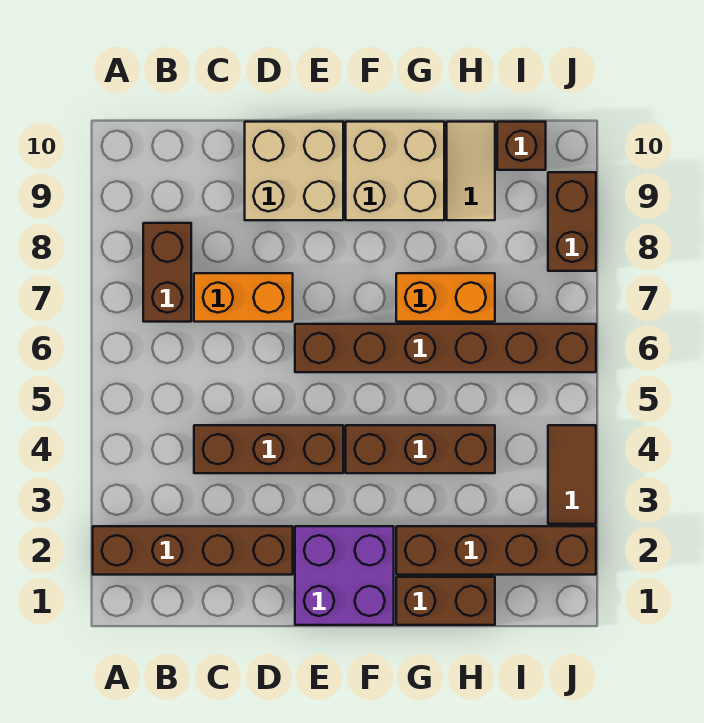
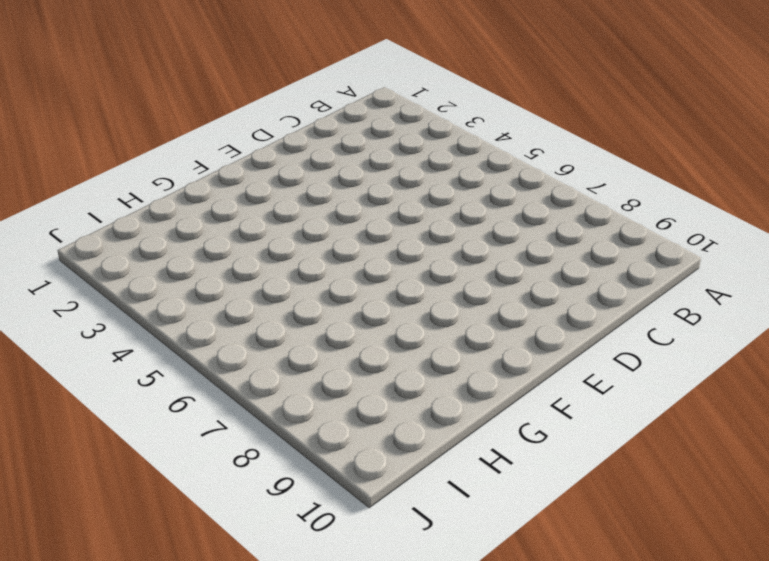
none -> brown brick A2:D2 level 1
none -> brown brick B7:B8 level 1
none -> brown brick C4:E4 level 1

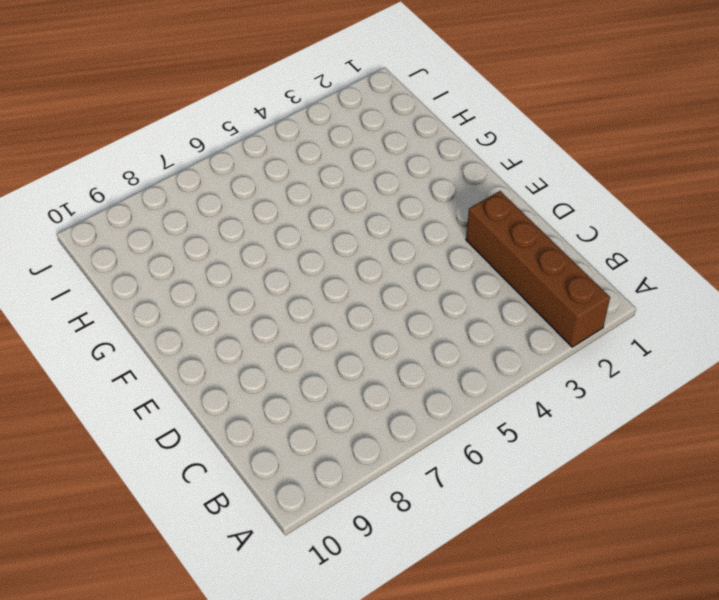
none -> brown brick B7:B8 level 1
none -> brown brick C4:E4 level 1
none -> orange brick C7:D7 level 1

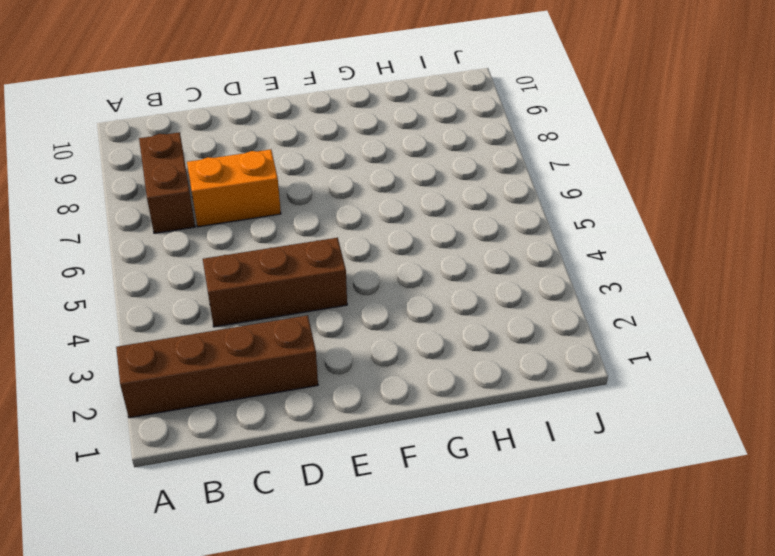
none -> tan brick D9:E10 level 1
none -> purple brick E1:F2 level 1
none -> brown brick E6:J6 level 1

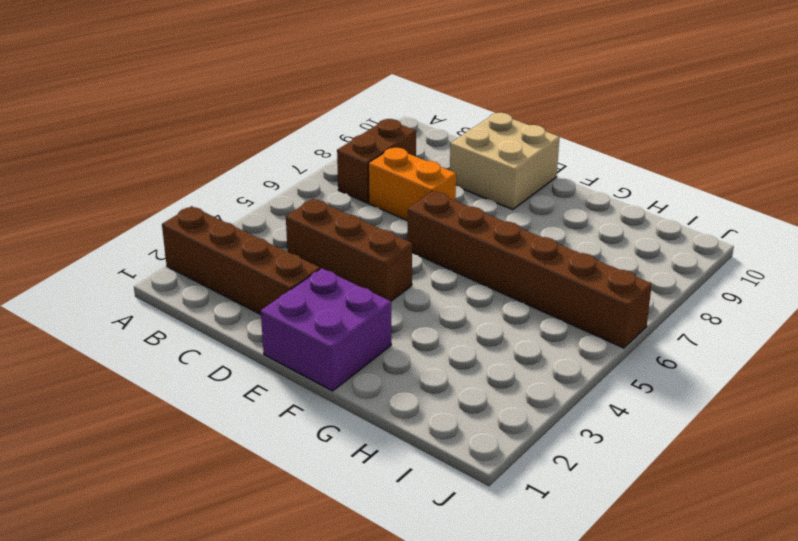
none -> brown brick F4:H4 level 1
none -> tan brick F9:G10 level 1
none -> brown brick G1:H1 level 1

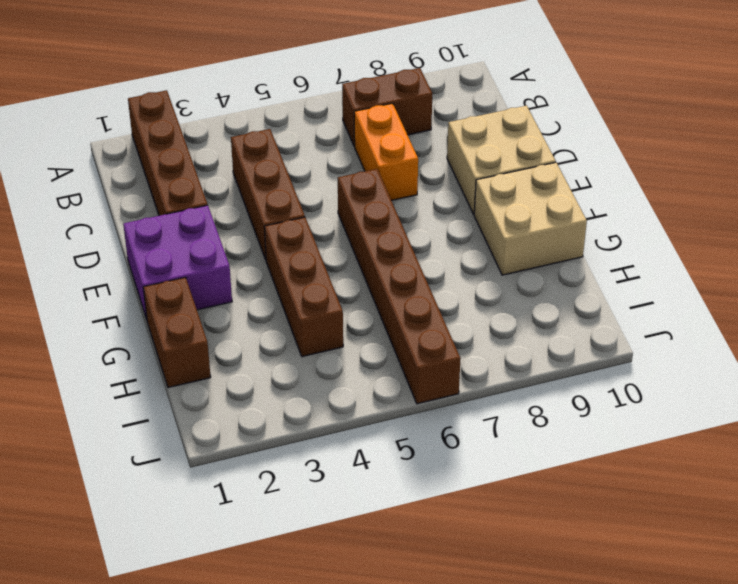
none -> brown brick G2:J2 level 1
none -> orange brick G7:H7 level 1
none -> tan tile H9:H10 level 1

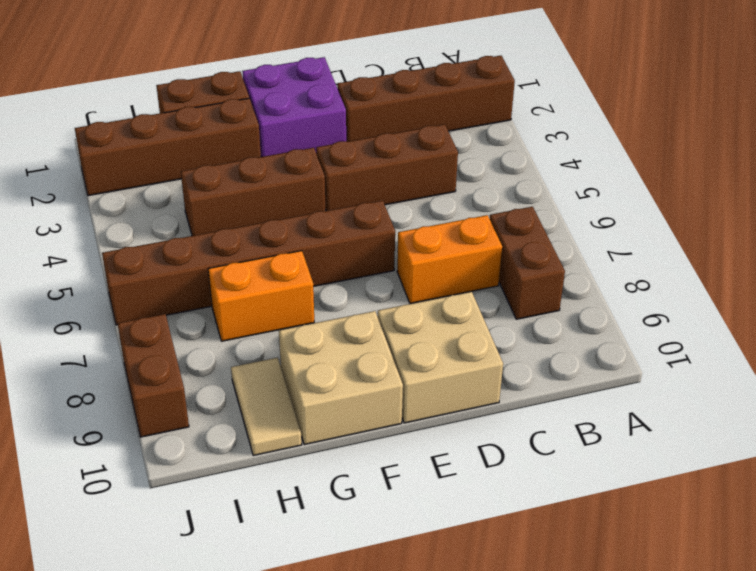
none -> brown brick I10 level 1
none -> brown tile J3:J4 level 1

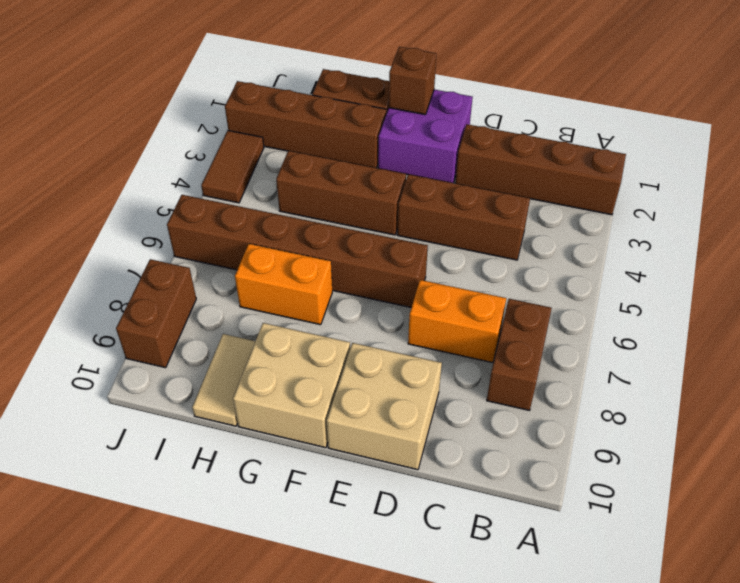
brown brick F1 level 2 -> brown brick I10 level 1

